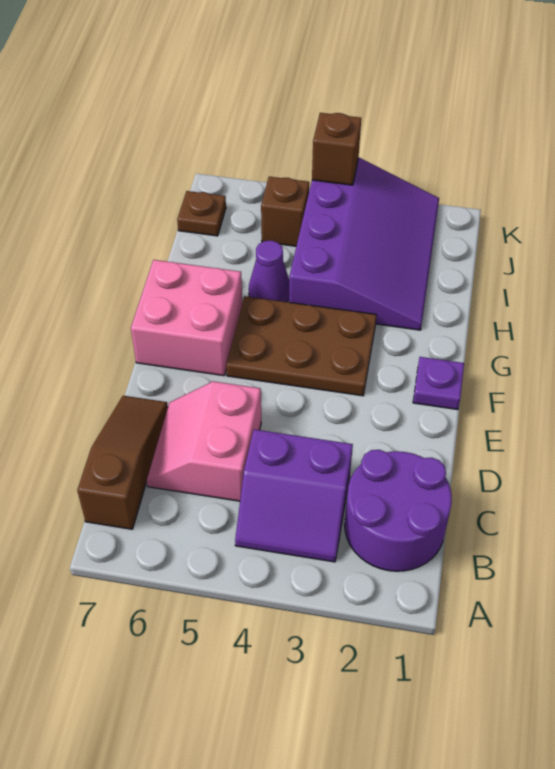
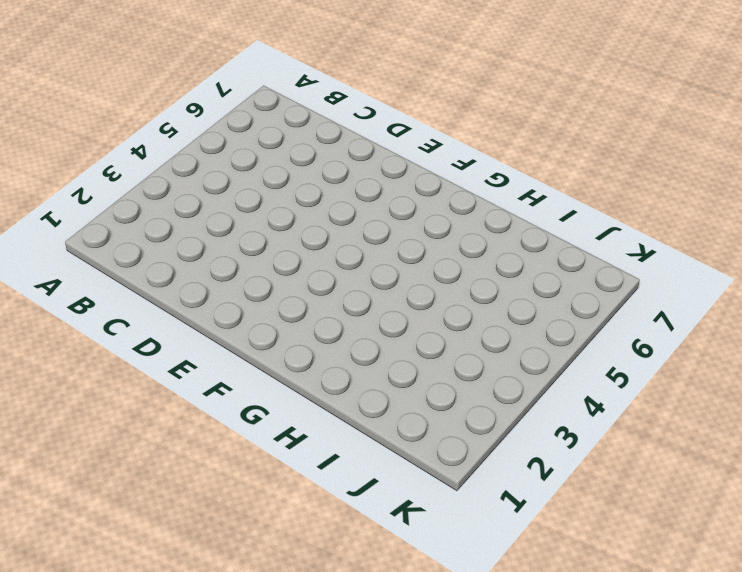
none -> purple round brick B1:C2 level 1
none -> purple slope B3:C4 level 1 top C
none -> brown slope B7:D7 level 1 top B

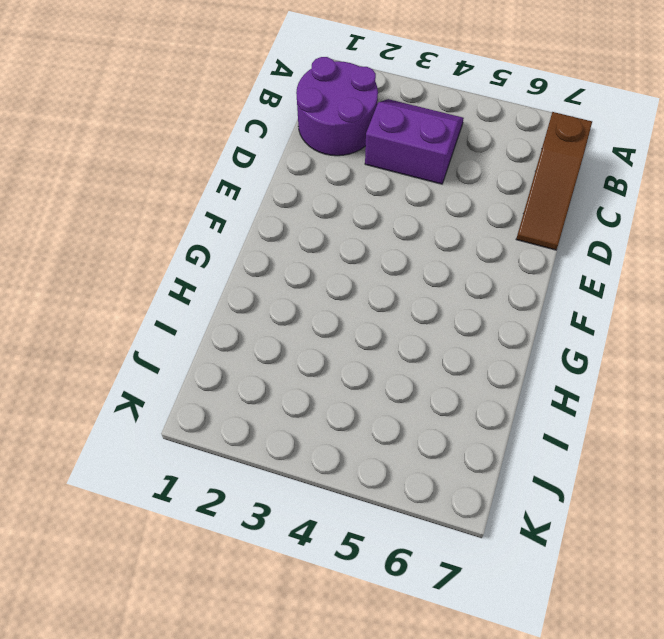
none -> pink slope C5:D6 level 1 top 5
none -> purple plate F1 level 1
none -> brown plate F3:G5 level 1

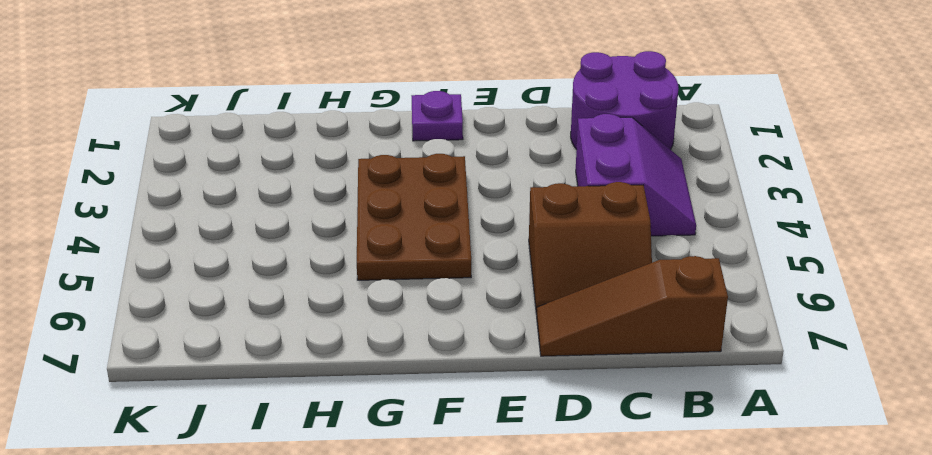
brown slope C5:D6 level 1 top 5 -> pink slope C5:D6 level 1 top 5
none -> pink brick F6:G7 level 1
none -> purple slope H2:K4 level 1 top 4
none -> purple cone H5 level 1

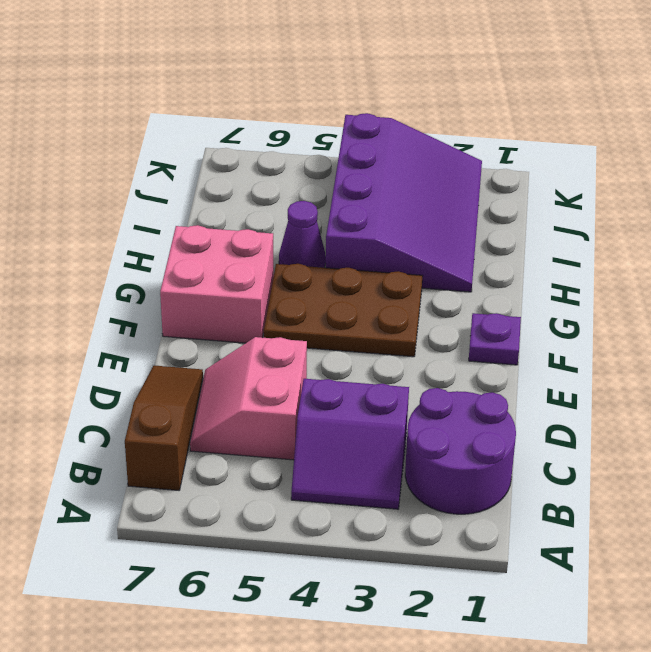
none -> brown brick J5 level 1
none -> brown plate J7 level 1
none -> brown brick K4 level 2

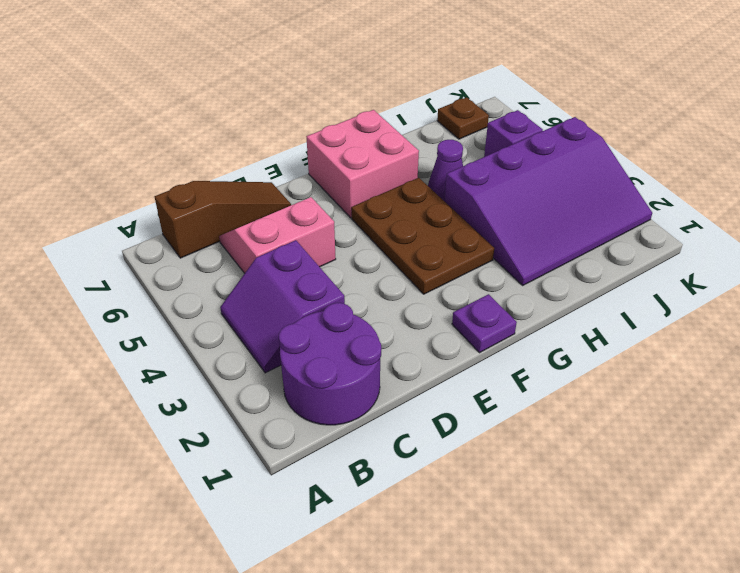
purple brick J5 level 1 -> brown brick J5 level 1
none -> brown brick K4 level 2

